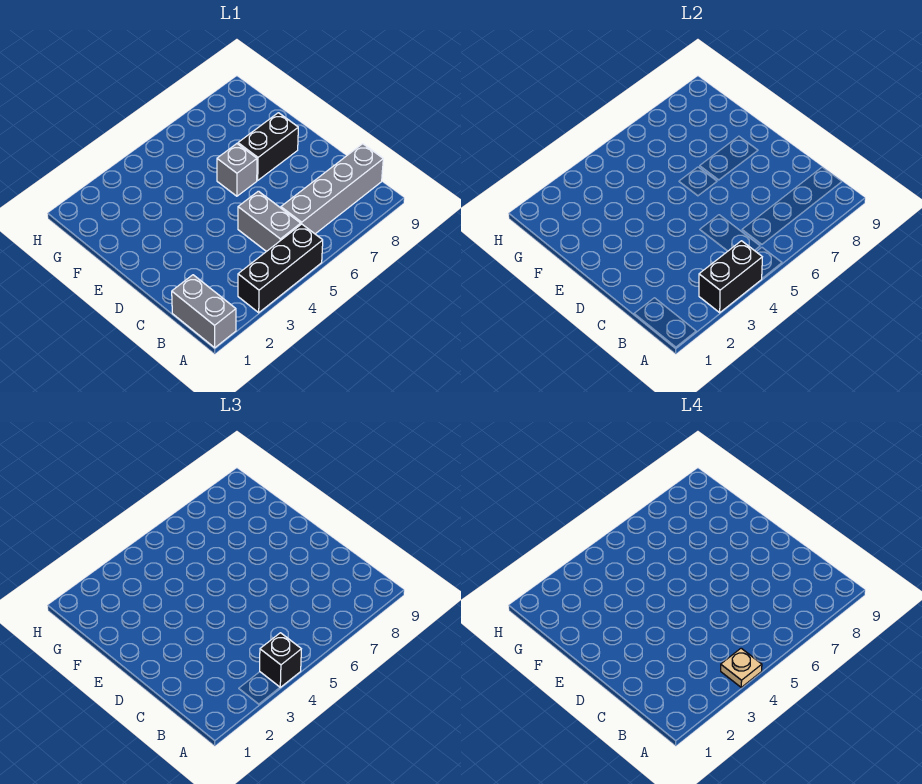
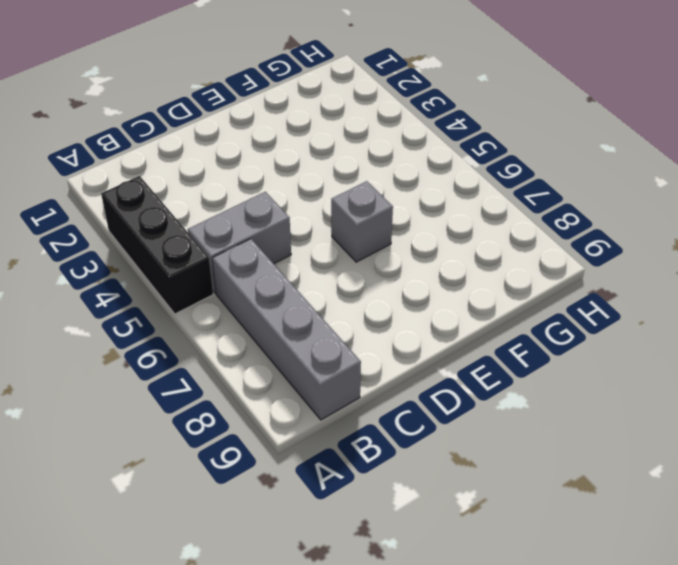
none -> grey brick A1:B1 level 1
none -> black brick E7:E8 level 1

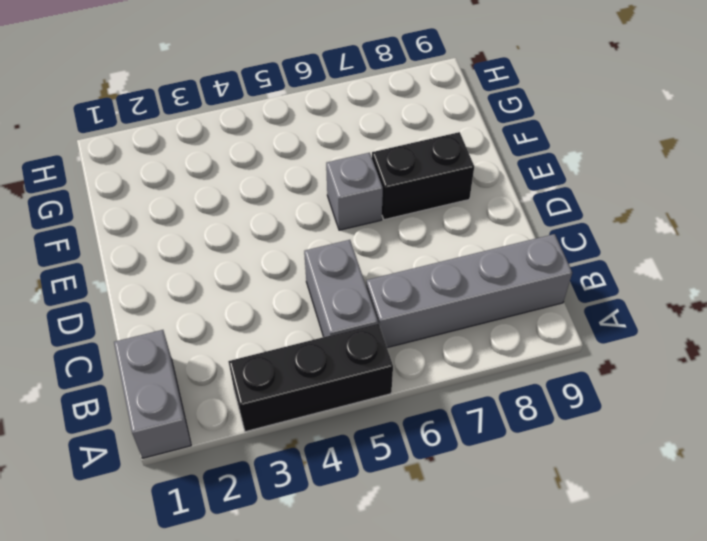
none -> black brick A3:A4 level 2
none -> black brick A4 level 3

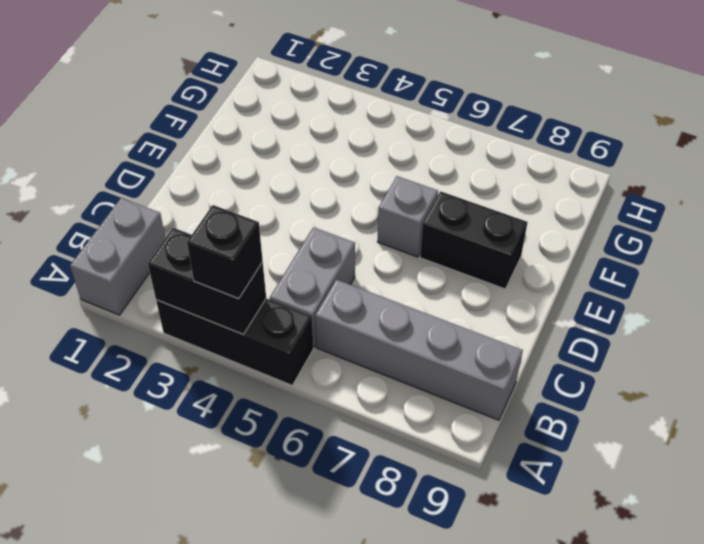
none -> tan plate A4 level 4

